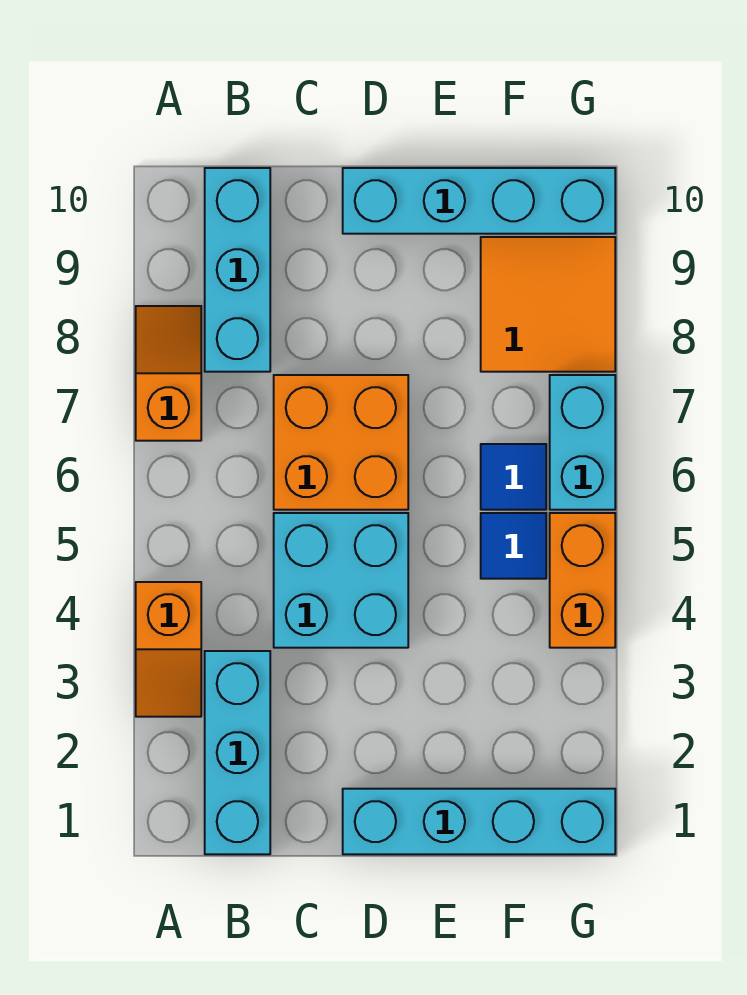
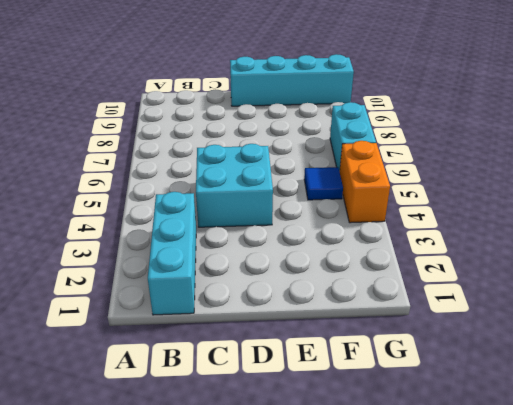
none -> orange slope A3:A4 level 1 top 4
none -> orange slope A7:A8 level 1 top 7
none -> cyan brick B8:B10 level 1

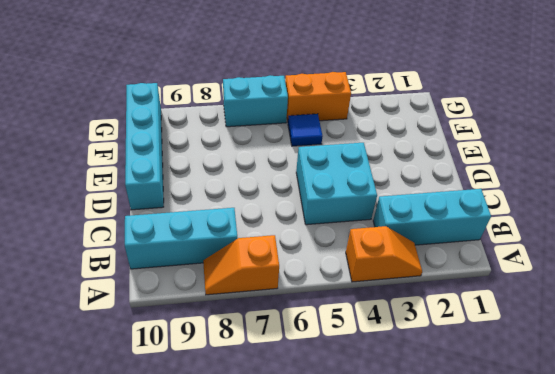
none -> orange brick C6:D7 level 1
none -> cyan brick D1:G1 level 1
none -> blue tile F6 level 1

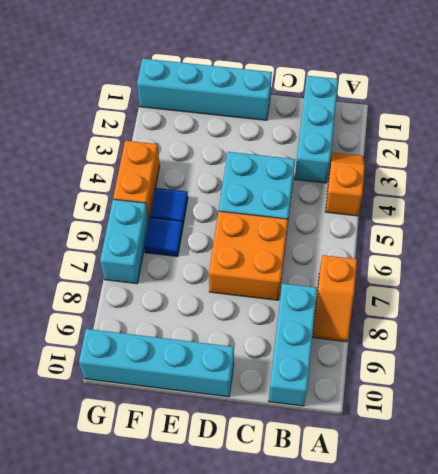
none -> orange tile F8:G9 level 1

